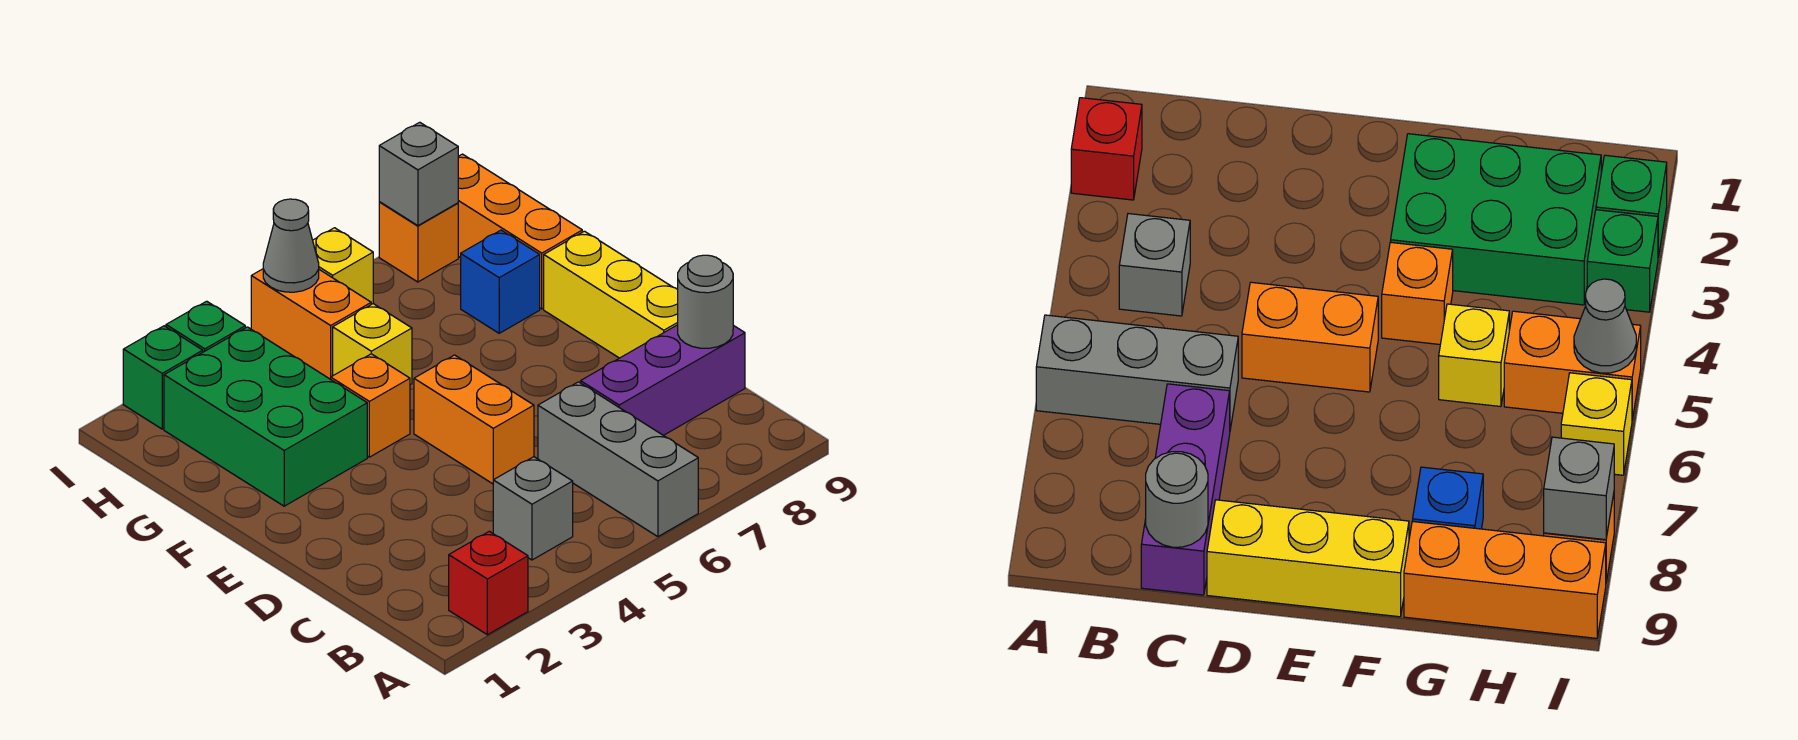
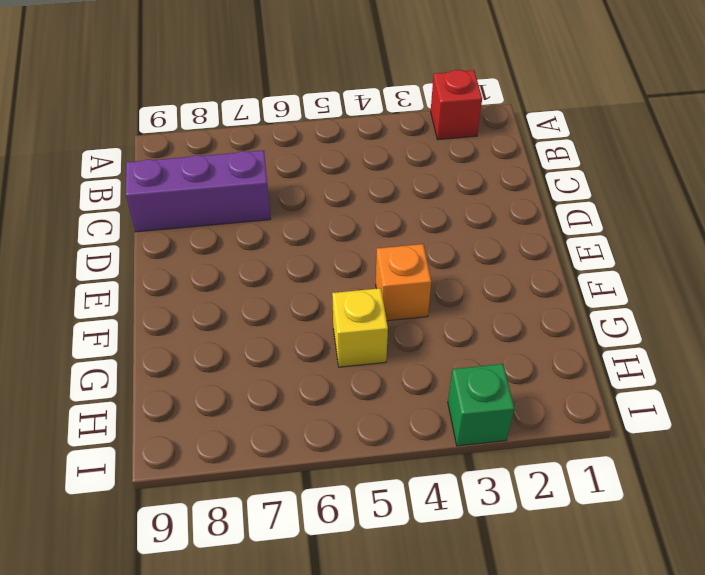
none -> grey brick A6:C6 level 1
none -> grey brick B4 level 1
none -> orange brick D5:E5 level 1

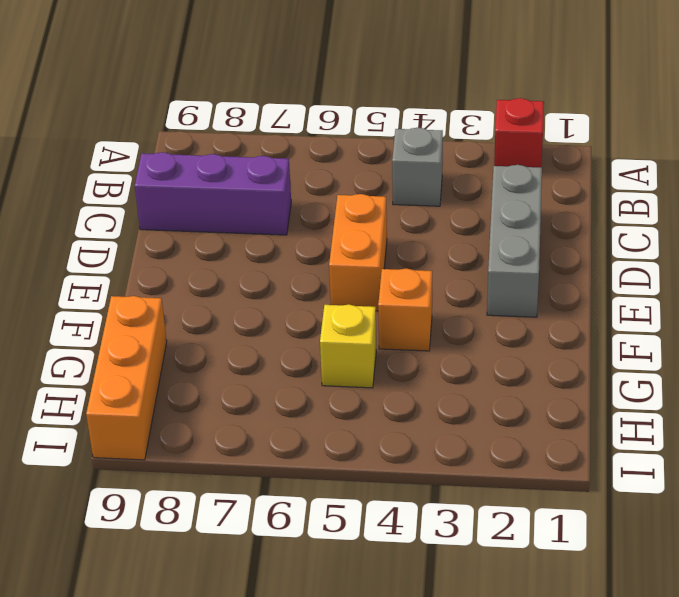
grey brick C2:E2 level 1 -> grey brick A6:C6 level 1
none -> yellow brick D9:F9 level 1
none -> green brick F2:H3 level 1
none -> blue brick G8 level 1

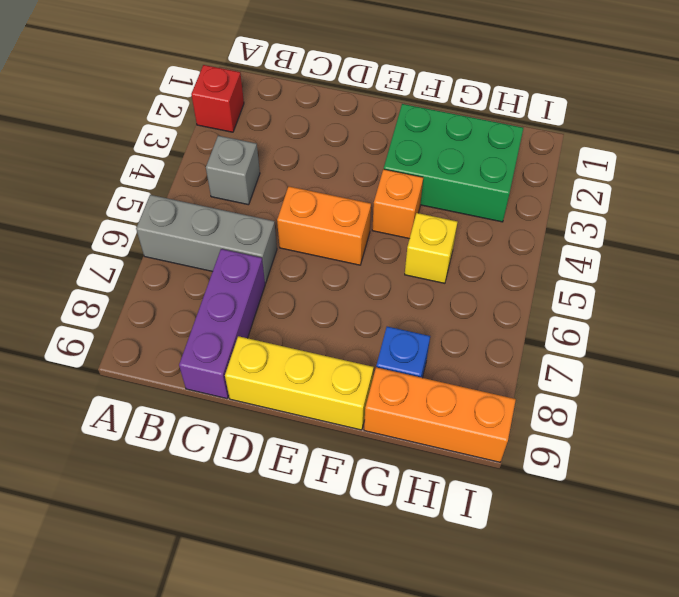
none -> orange brick H5:I5 level 1
none -> green brick I2 level 1
none -> green brick I3 level 1

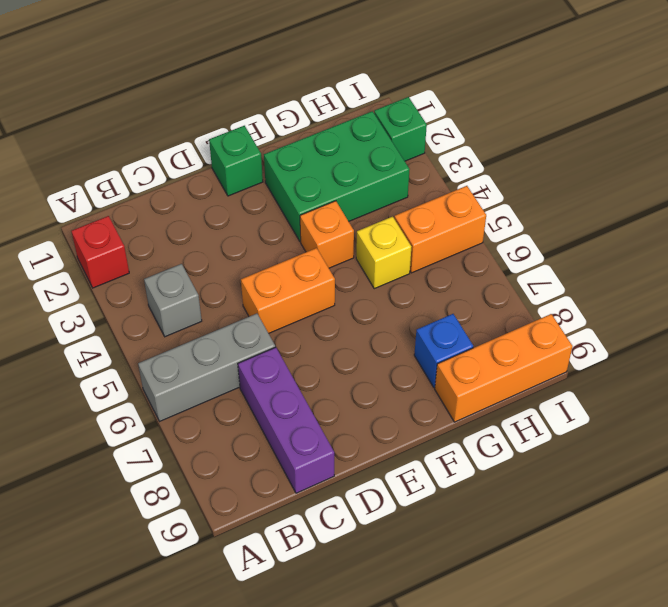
green brick E1 level 1 -> green brick I3 level 1
none -> yellow brick D9:F9 level 1
none -> yellow brick I6 level 1
none -> orange brick I8 level 1

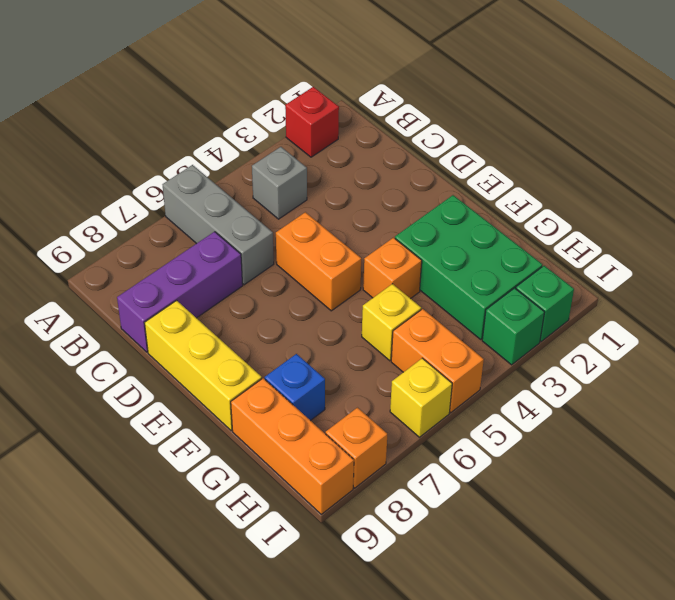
none -> grey round brick C9 level 2
none -> grey cone I5 level 2
none -> grey brick I8 level 2

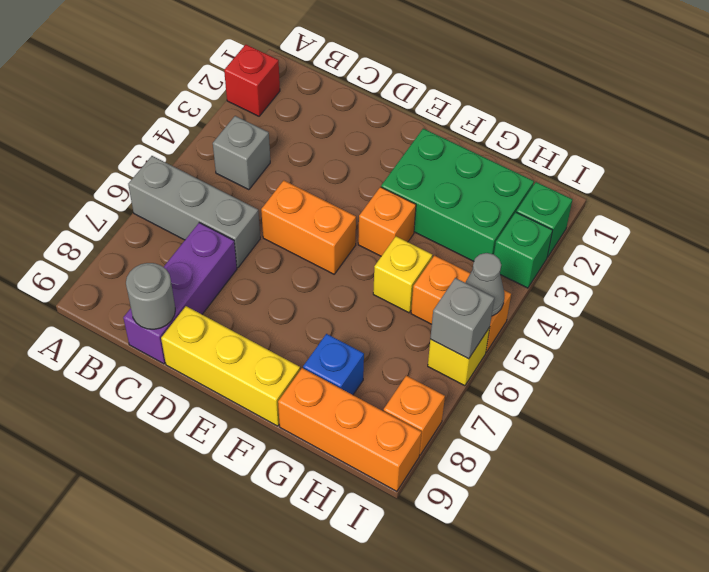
grey brick I6 level 2 -> grey brick I8 level 2

